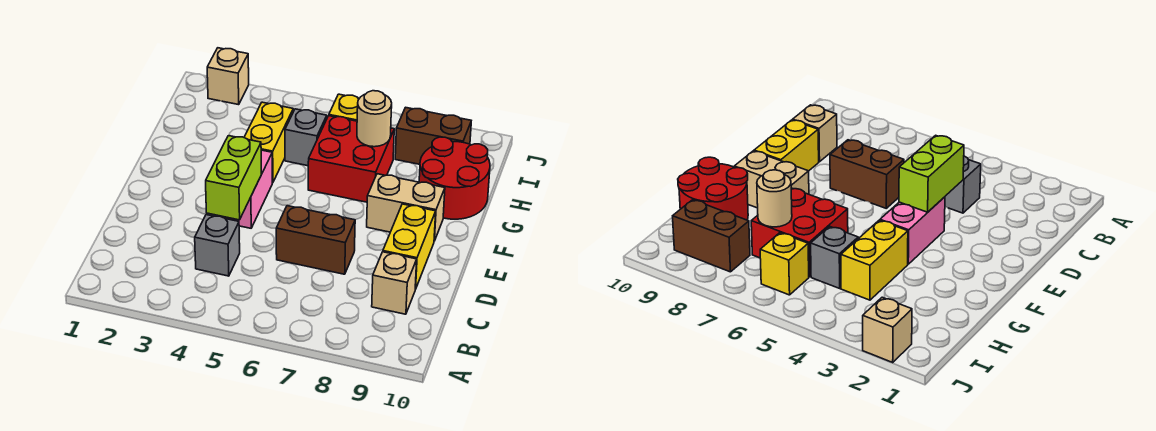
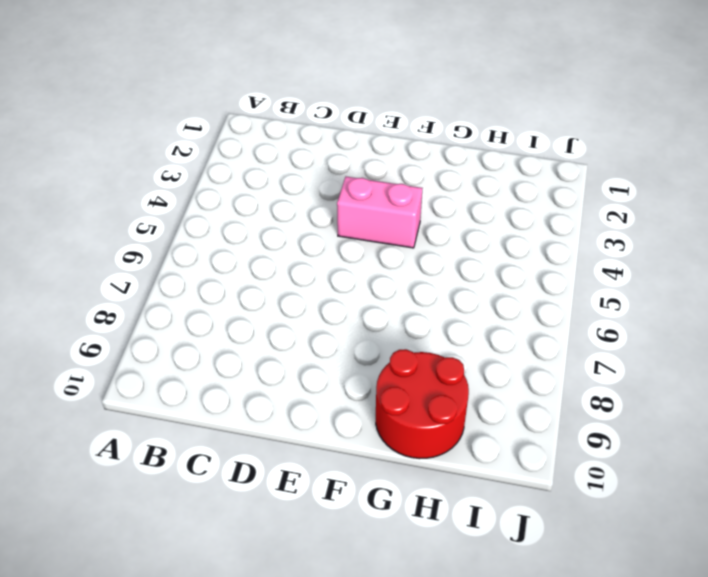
none -> grey brick C4 level 1
none -> tan brick C9 level 1
none -> brown brick D6:D7 level 1

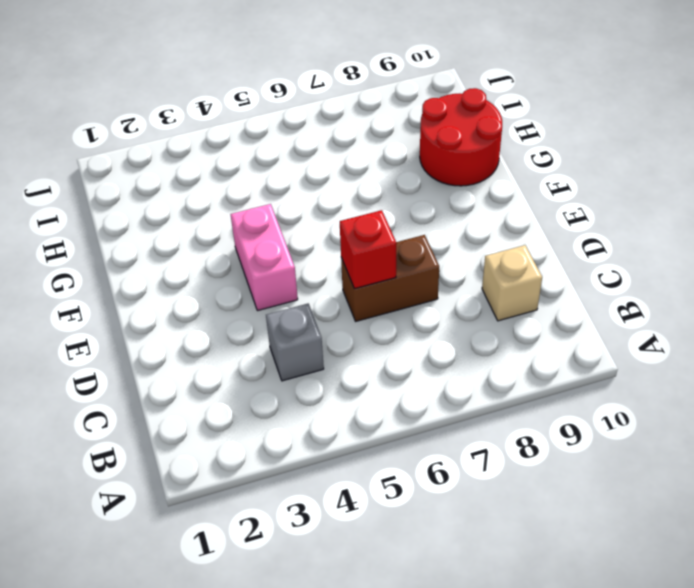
red brick D6 level 2 -> none
none -> yellow brick D9:E9 level 1
none -> tan brick F8:F9 level 1
none -> yellow brick G4:H4 level 1

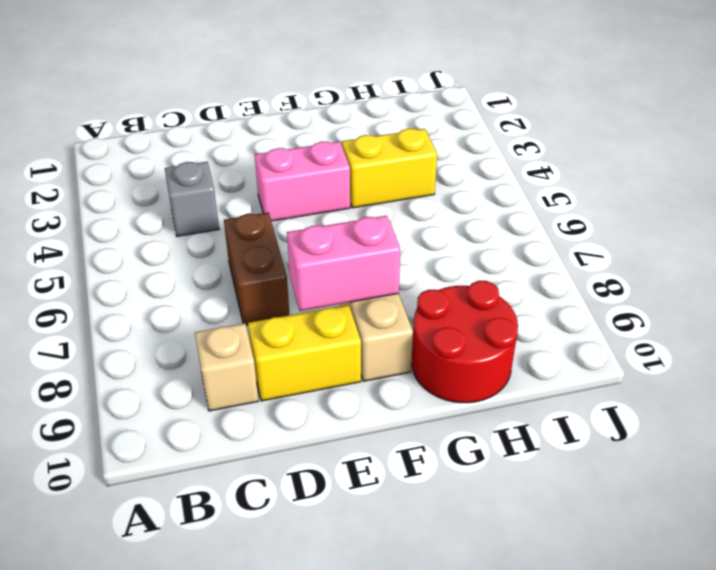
pink brick E8:F8 level 2 -> none
none -> red brick G6:H7 level 1
none -> grey brick H5 level 1
none -> yellow brick I6 level 1

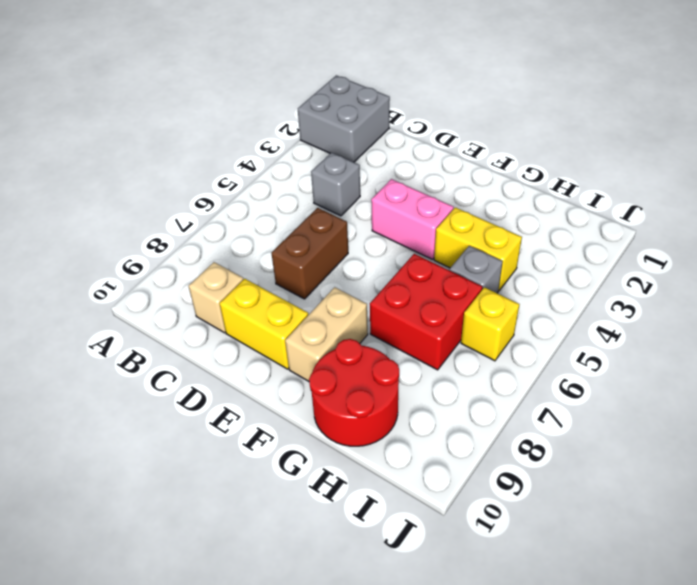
grey brick A1:B2 level 1 -> none
none -> brown brick I8:I9 level 1
none -> tan brick J2 level 1
none -> lime brick D4:E4 level 2

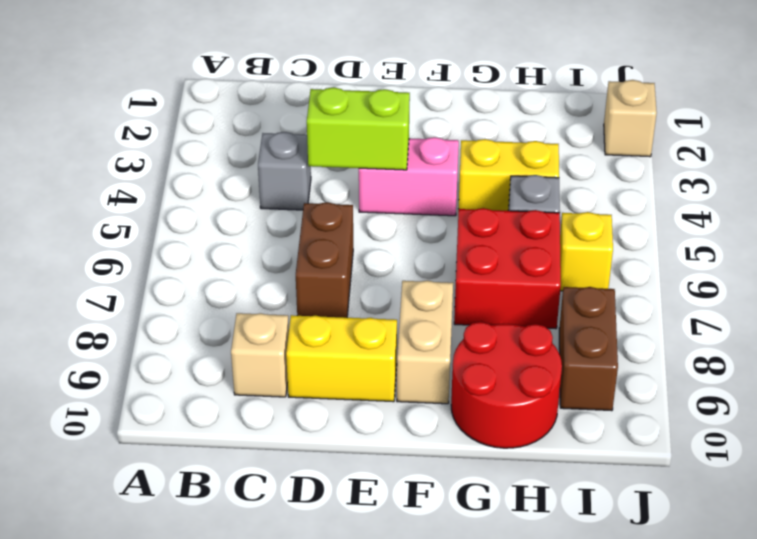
none -> tan round brick H7 level 2

